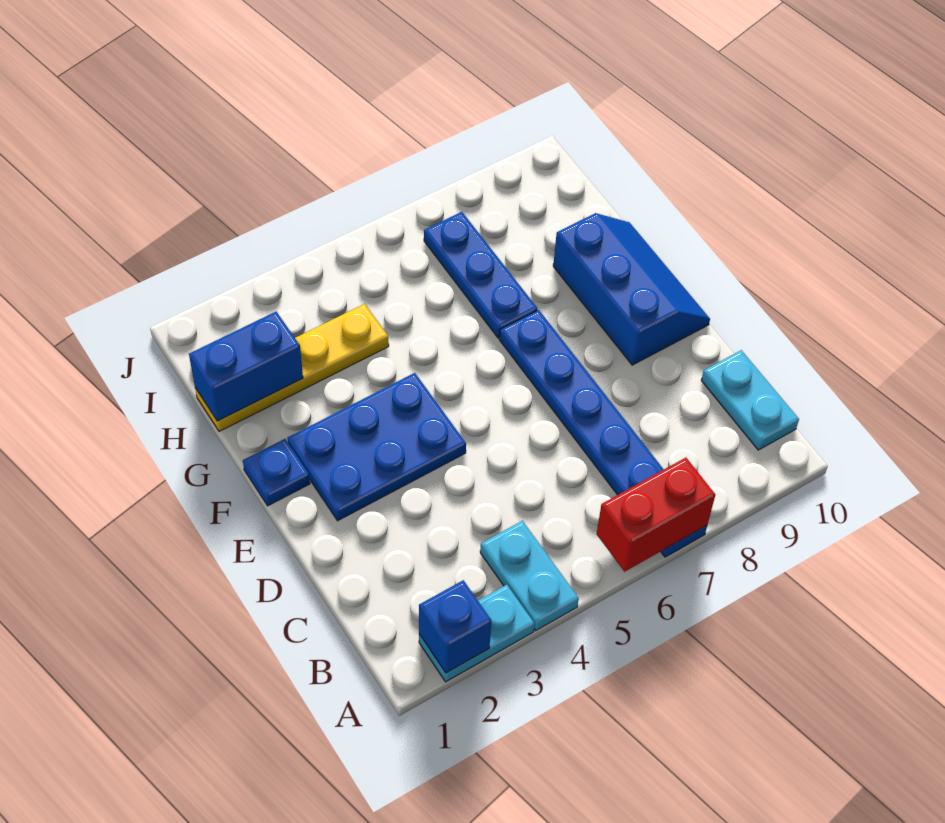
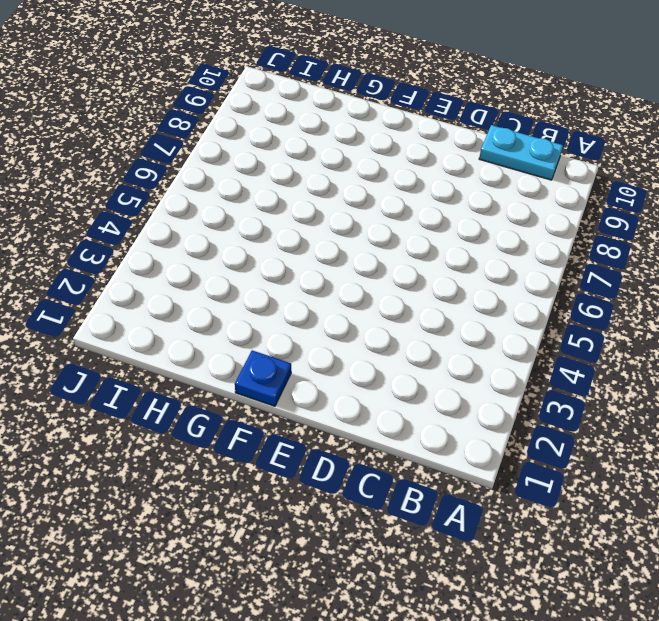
none -> cyan plate A2:A3 level 1
none -> cyan plate A4:B4 level 1
none -> blue plate A7:F7 level 1

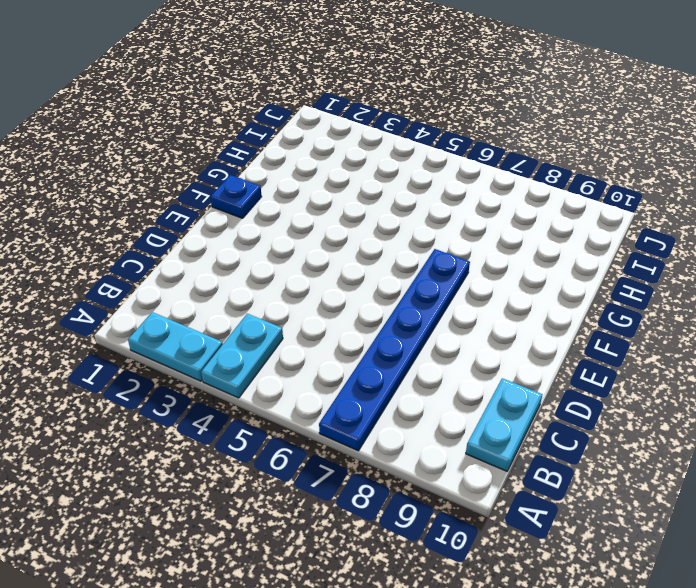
none -> blue plate E2:F4 level 1
none -> blue slope E9:G10 level 1 top 9
none -> blue plate G7:I7 level 1

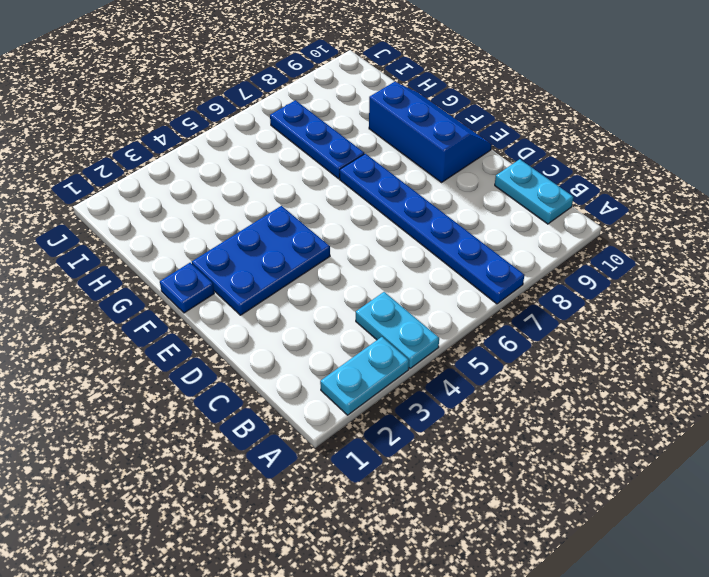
none -> yellow plate H1:H4 level 1
none -> blue brick A2 level 2
none -> red brick A6:A7 level 2

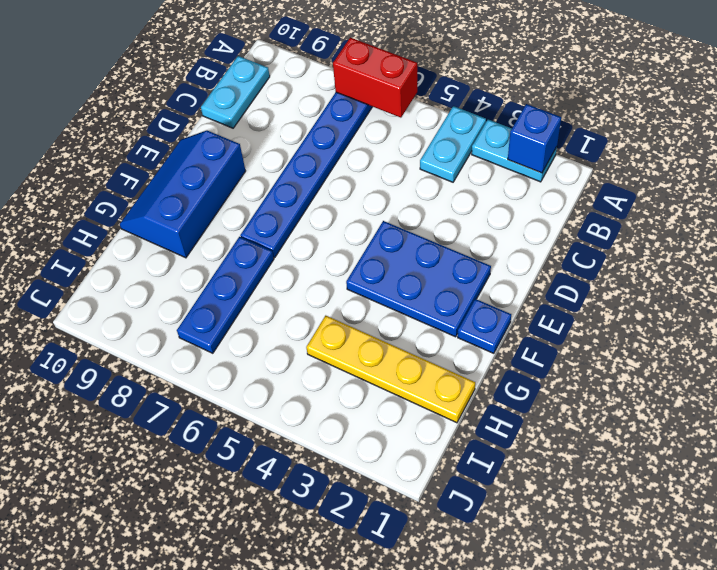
none -> blue brick H1:H2 level 2

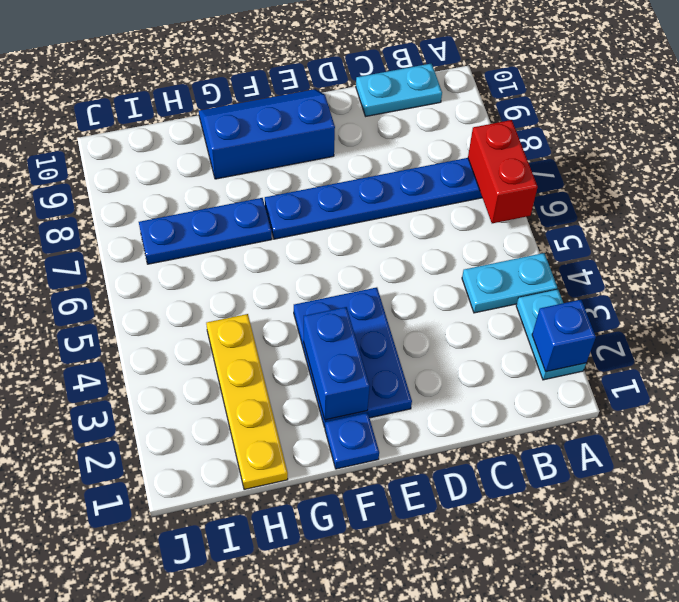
blue brick F2:F3 level 2 -> blue brick H1:H2 level 2

